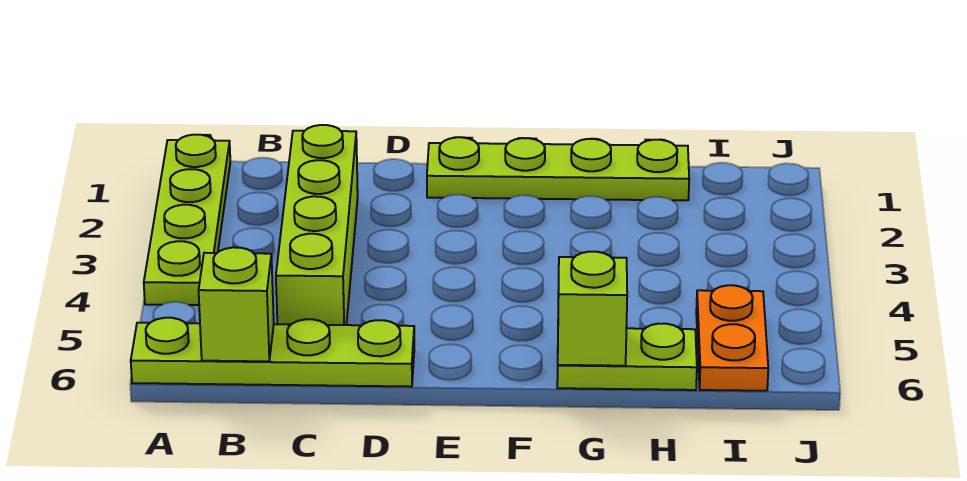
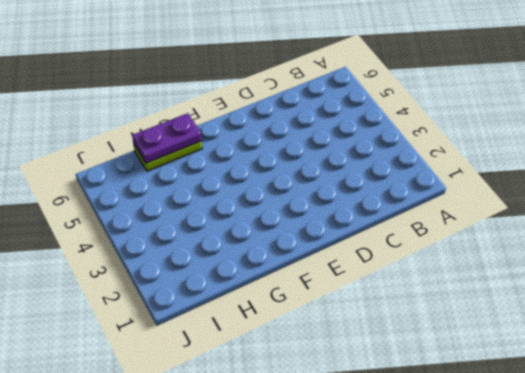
purple plate G6:H6 level 2 -> lime brick G6 level 2
none -> lime plate A1:A4 level 1
none -> lime plate A6:D6 level 1

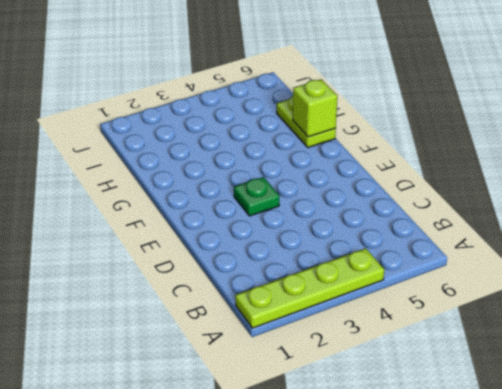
green plate E3 level 1 -> none
none -> lime plate A6:D6 level 1
none -> lime brick C2:C5 level 1

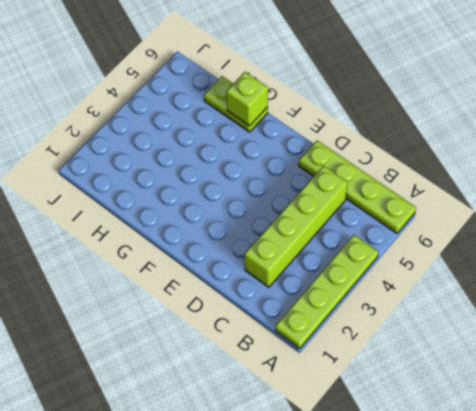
none -> lime plate E1:H1 level 1
none -> orange plate I5:I6 level 1

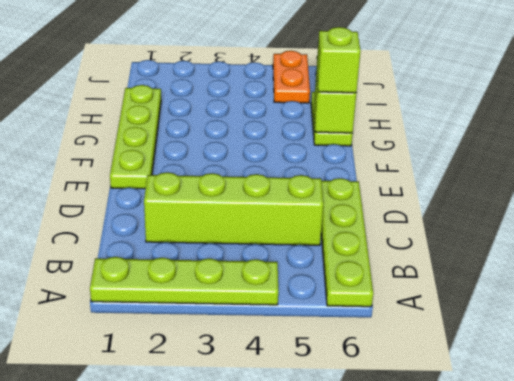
lime brick G6 level 3 -> lime brick B6 level 2
orange plate I5:J5 level 1 -> orange plate I5:I6 level 1

